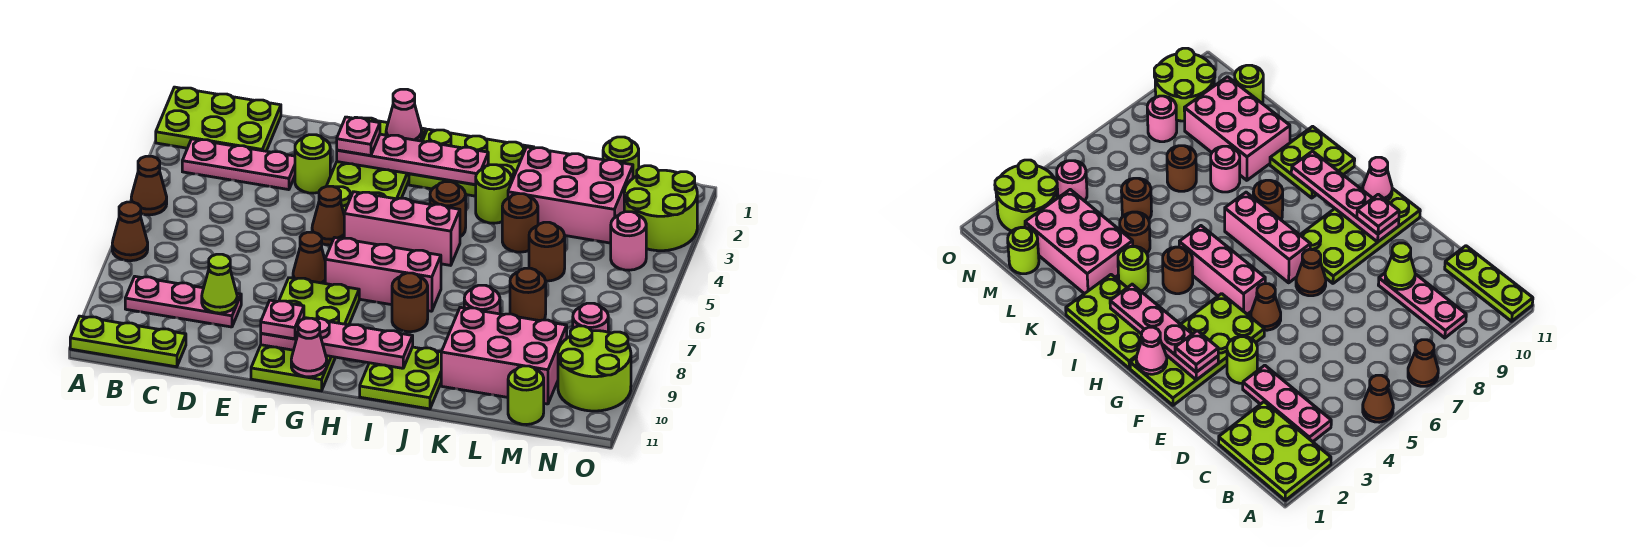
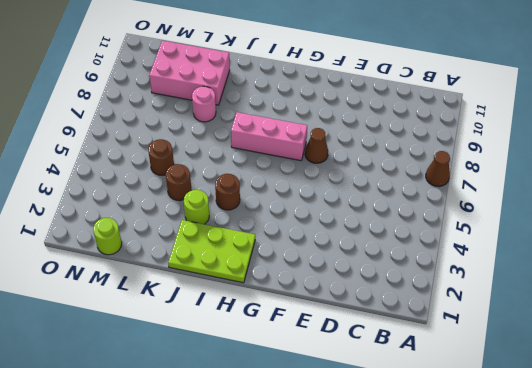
none -> lime plate A1:C2 level 1
none -> brown cone A5 level 1
none -> lime plate A11:C11 level 1
none -> pink plate B3:D3 level 1

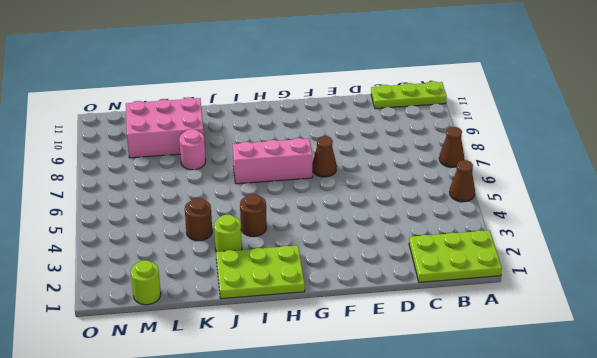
none -> pink plate B3:D3 level 1
none -> pink plate B9:D9 level 1
none -> lime round brick E3 level 1
none -> lime plate F1:G4 level 1

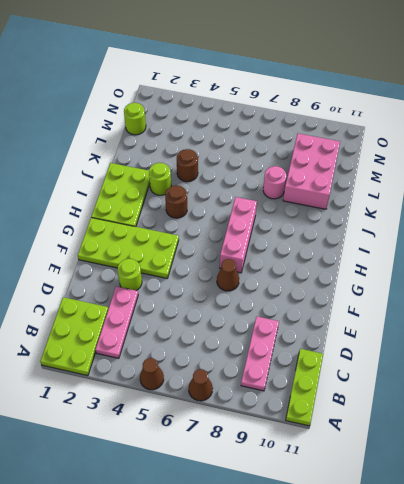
none -> brown cone F5 level 1
none -> lime plate F8:G11 level 1
none -> pink brick G5:I5 level 1
none -> brown round brick I8 level 1

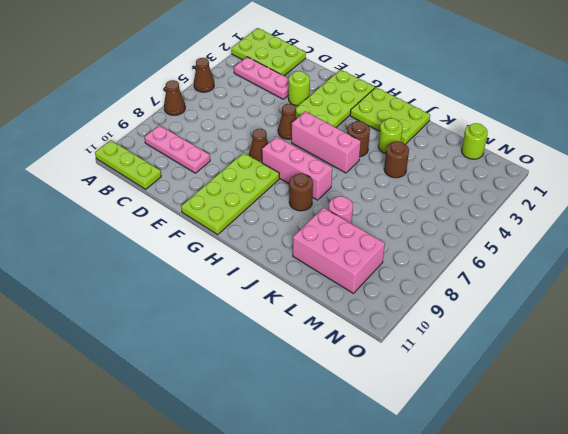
none -> lime plate I10:J11 level 1
none -> pink brick K2:M3 level 1
none -> brown round brick L5 level 1
none -> brown round brick L7 level 1

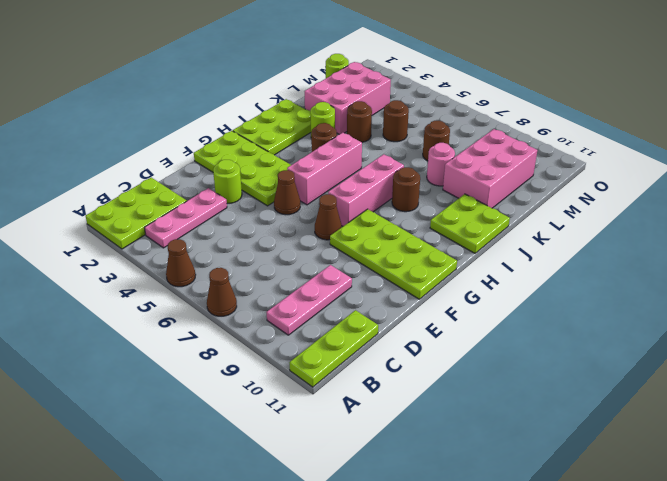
none -> lime round brick M11 level 1
none -> lime round brick N2:O3 level 1
none -> pink round brick N4 level 1
none -> pink round brick N8 level 1

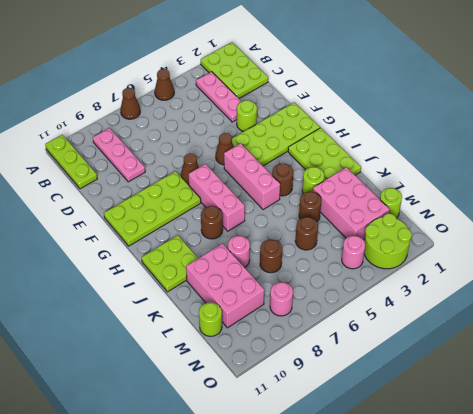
none -> lime round brick N9:O10 level 1
none -> lime cone D9 level 2
none -> pink plate F2:I2 level 2
none -> pink plate F10:I10 level 2

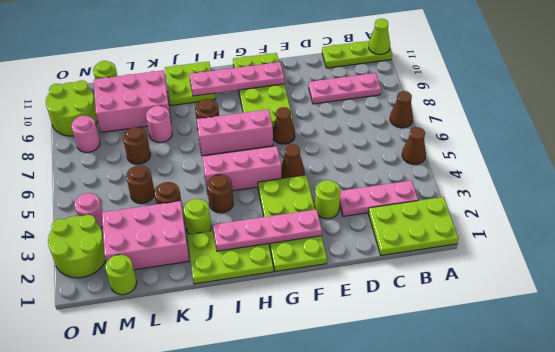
lime cone A11 level 2 -> lime cone D9 level 2
none -> pink cone G1 level 2
none -> pink cone G11 level 2
none -> pink plate F2 level 3
none -> pink plate F10 level 3

